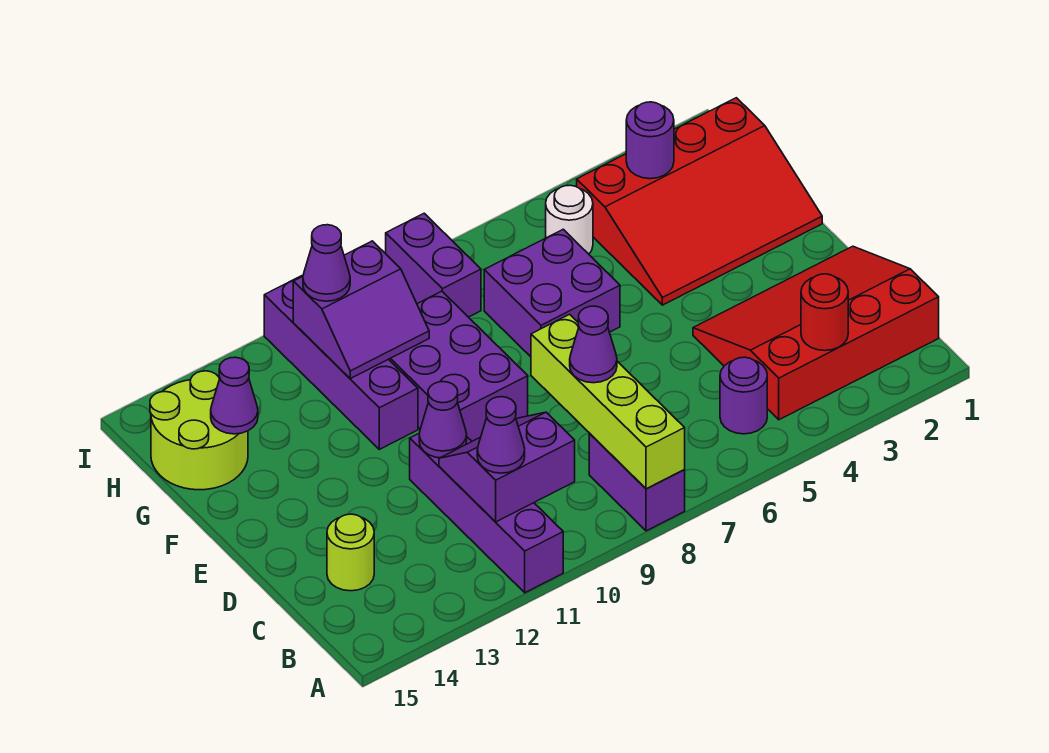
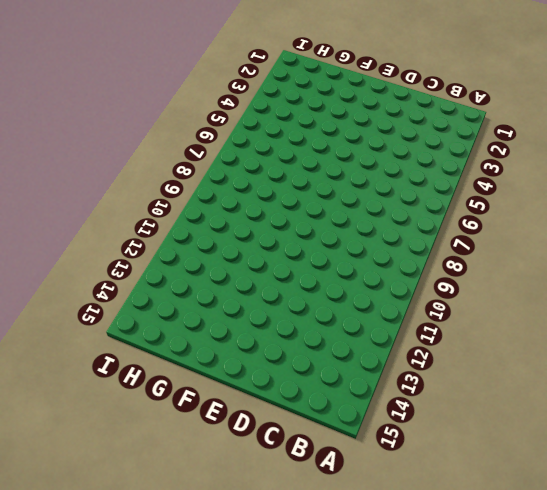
none -> purple brick A8:B8 level 1
none -> purple brick A11:D11 level 1
none -> red slope B1:D4 level 1 top B

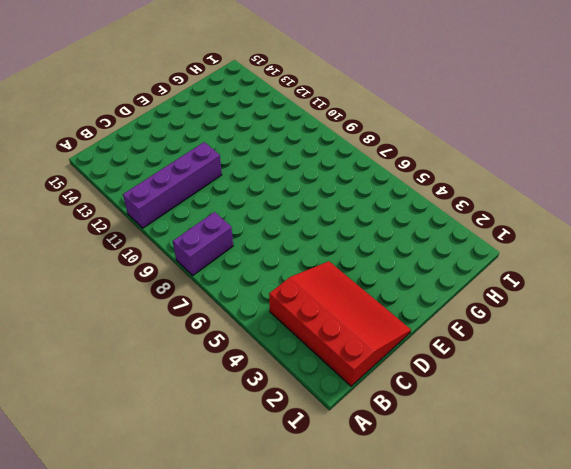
none -> purple round brick B5 level 1
none -> lime round brick C14 level 1
none -> purple brick E9:G10 level 1

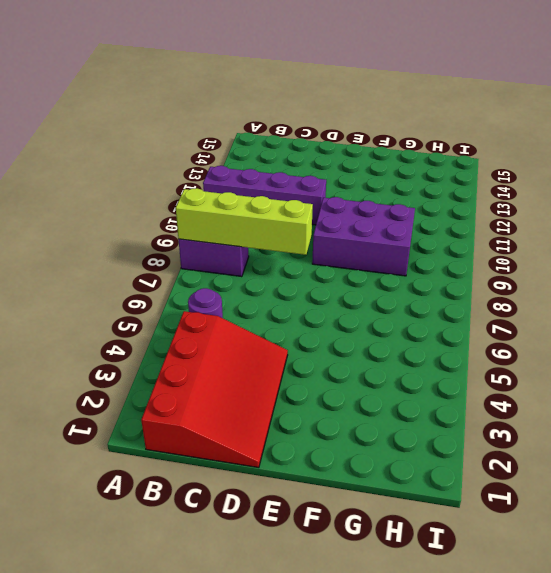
none -> lime round brick C14 level 1
none -> red slope F1:H4 level 1 top H
none -> purple brick F6:G7 level 1

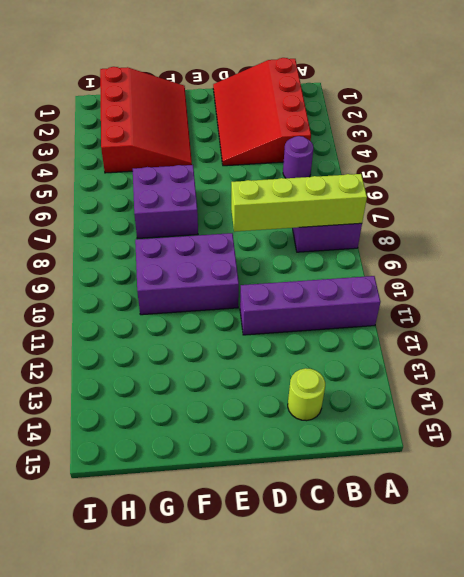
none -> purple brick F11:I11 level 1
none -> lime round brick G14:H15 level 1
none -> white round brick H5 level 1

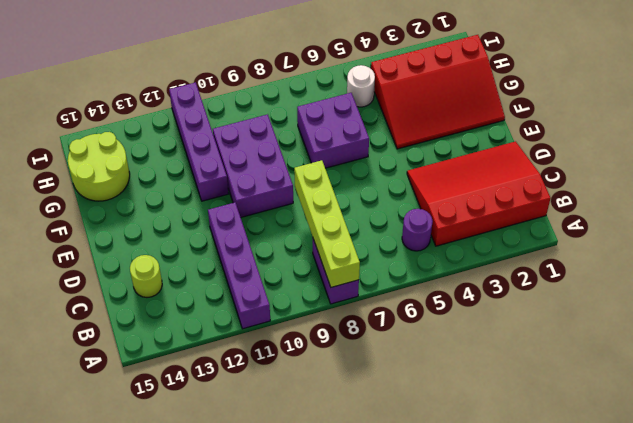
none -> purple brick H8:I8 level 1
none -> red round brick B3 level 2
none -> purple slope B10:C11 level 2 top B

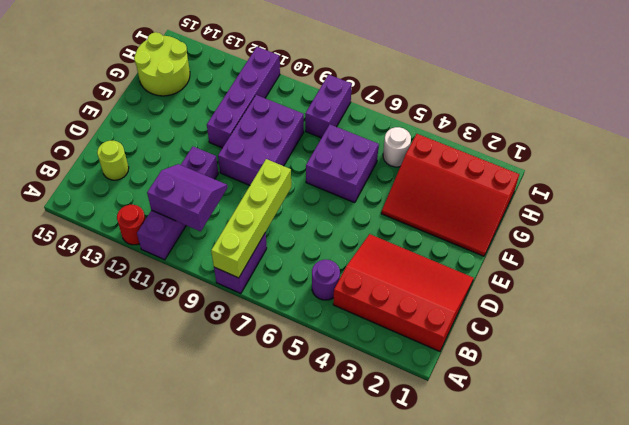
red round brick A12 level 1 -> red round brick B3 level 2
none -> purple cone D11 level 2
none -> purple slope G10:H11 level 2 top H
none -> purple cone G14 level 2

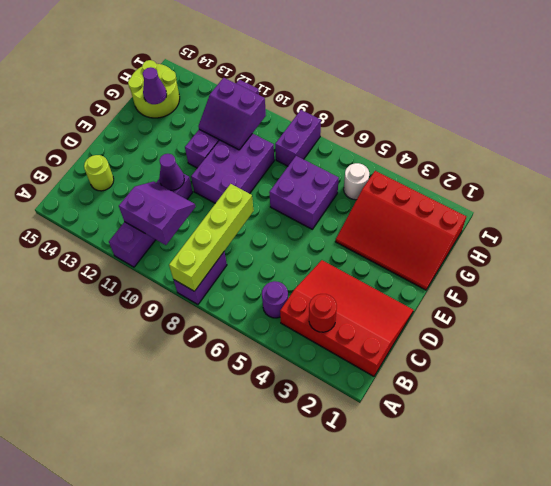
none -> purple round brick H3 level 2
none -> purple cone B11 level 3
none -> purple cone C8 level 3

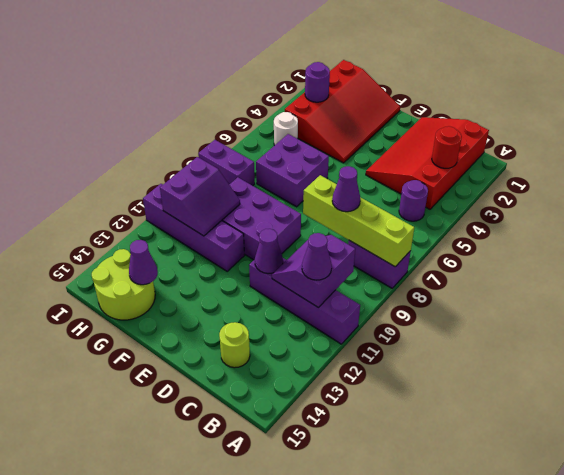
none -> purple cone H11 level 3

